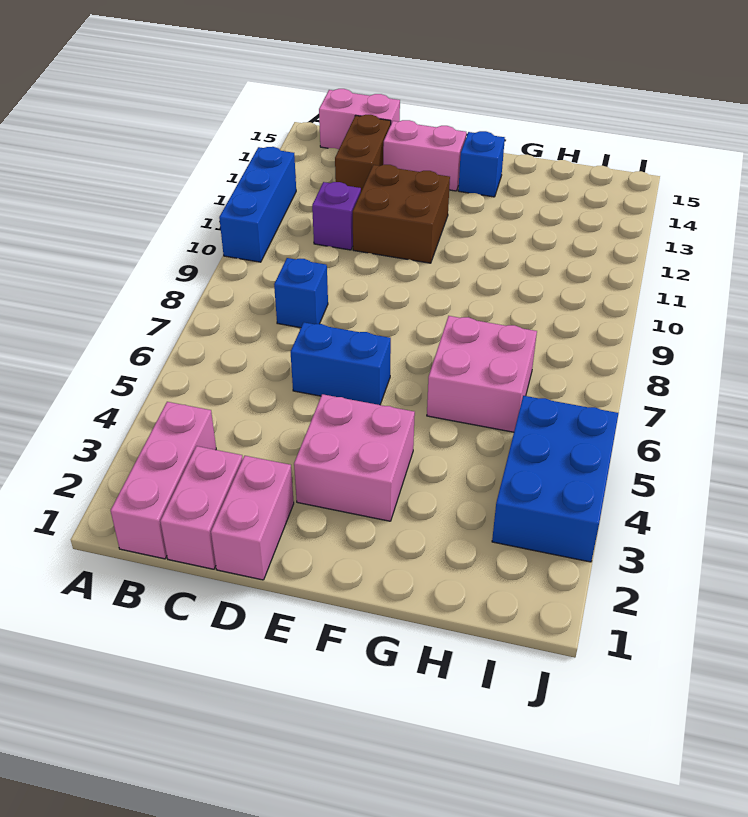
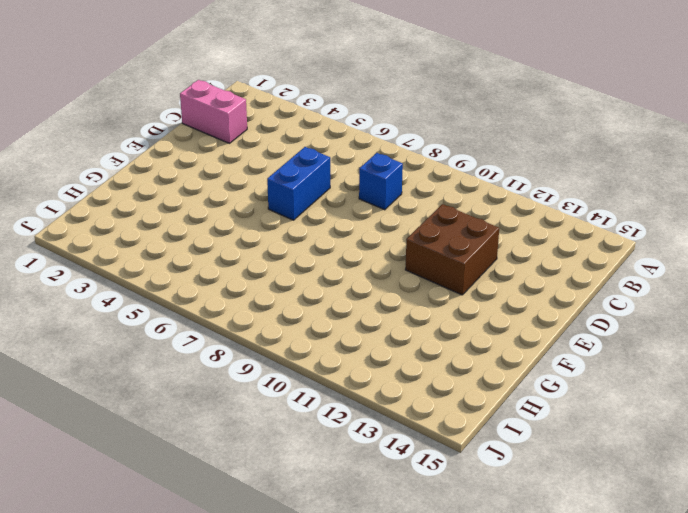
none -> blue brick A10:A12 level 1
none -> pink brick B1:B3 level 1
none -> pink brick B15:C15 level 1

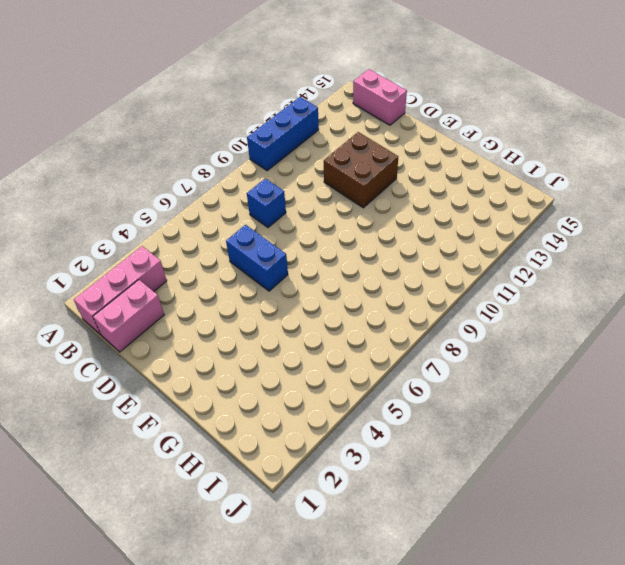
none -> purple brick C11 level 1
none -> brown brick C13:C14 level 1
none -> pink brick D1:D2 level 1

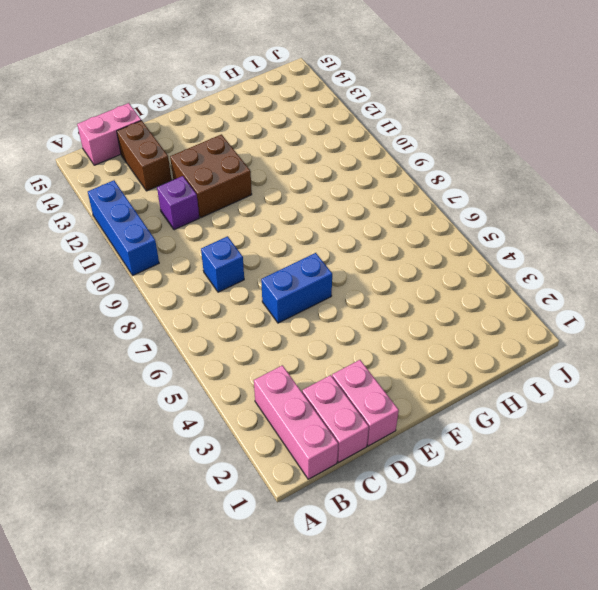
none -> pink brick D14:E14 level 1
none -> pink brick E3:F4 level 1
none -> blue brick F14 level 1

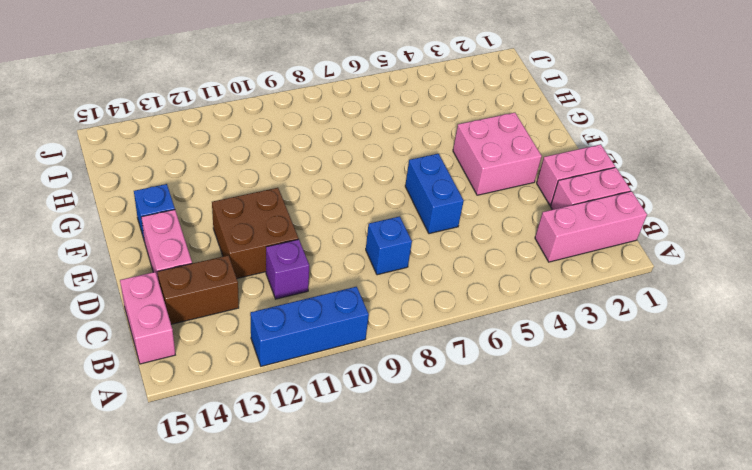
none -> pink brick G6:H7 level 1
none -> blue brick I3:J5 level 1

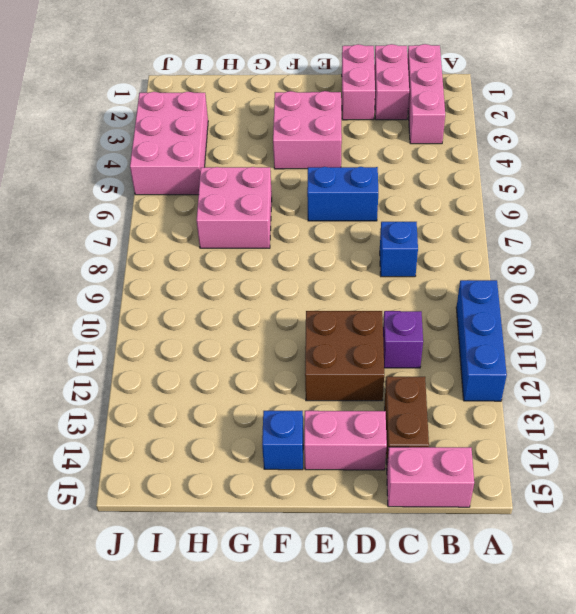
pink brick I3:J5 level 1 -> blue brick I3:J5 level 1

